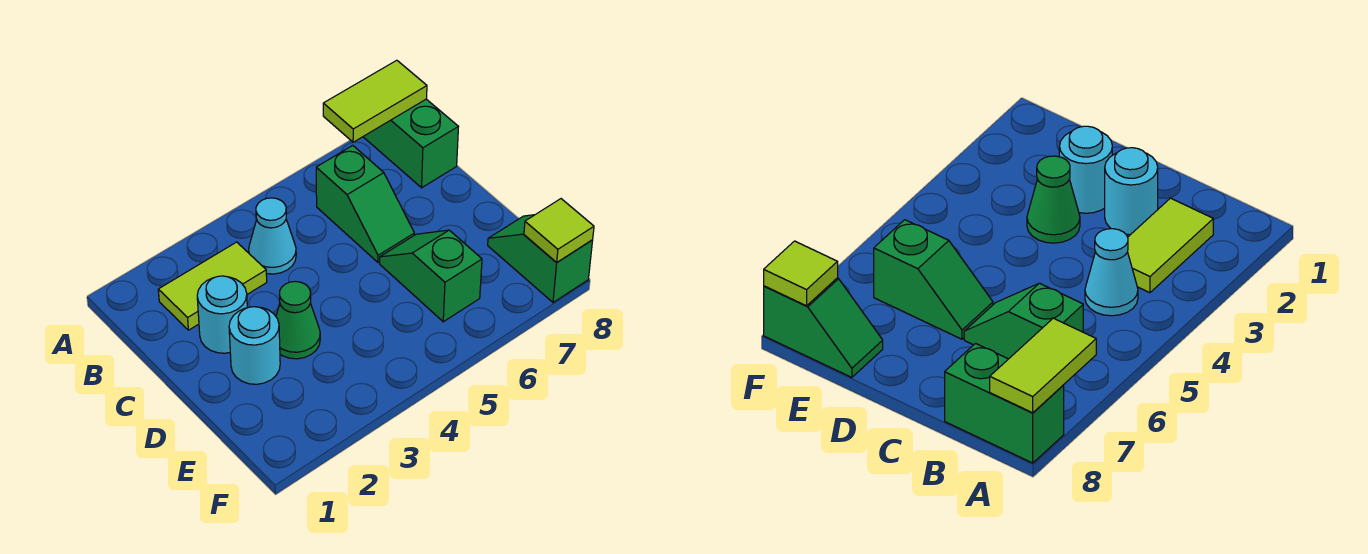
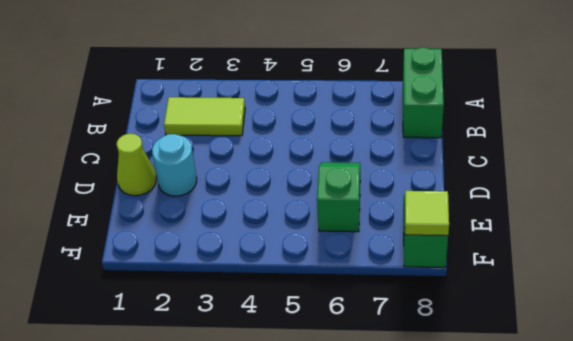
lime cone D1 level 1 -> none
none -> cyan cone B4 level 1
none -> green slope B6:C6 level 1 top B

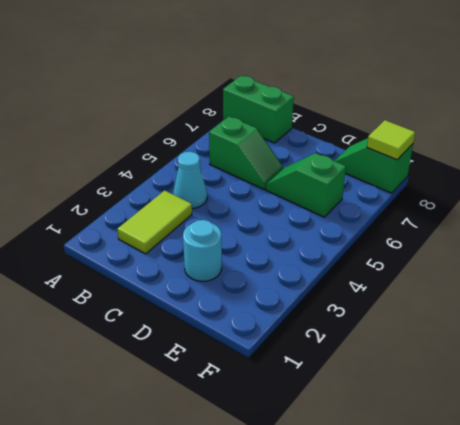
none -> cyan round brick C2 level 1
none -> green cone D3 level 1

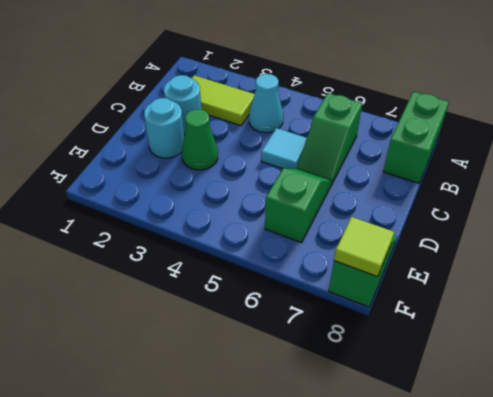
cyan tile C5 level 1 -> none
none -> lime tile A7:A8 level 2

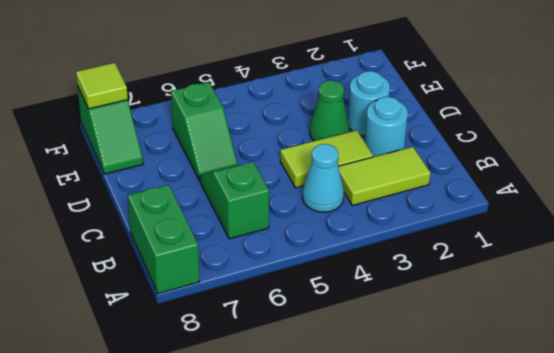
lime tile C3:C4 level 1 -> lime tile A7:A8 level 2

